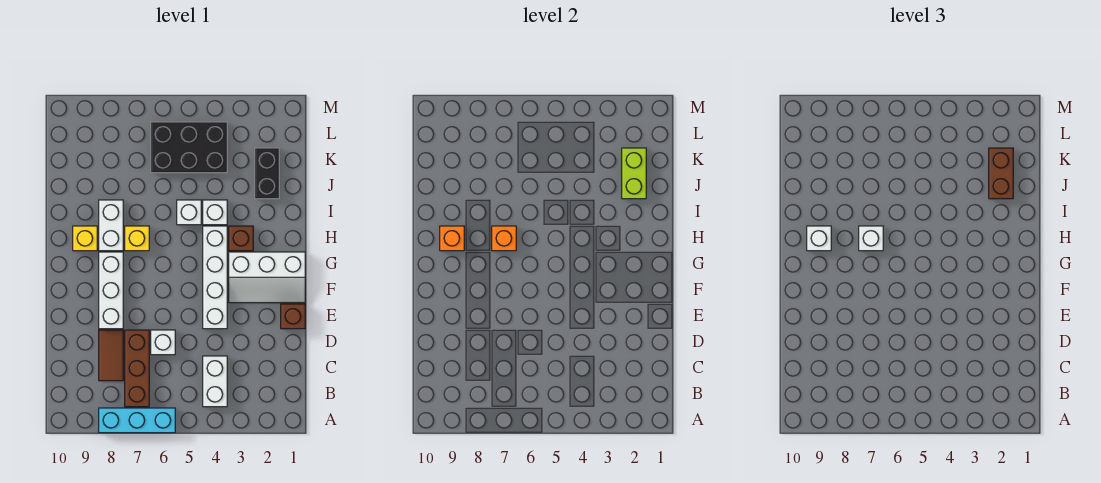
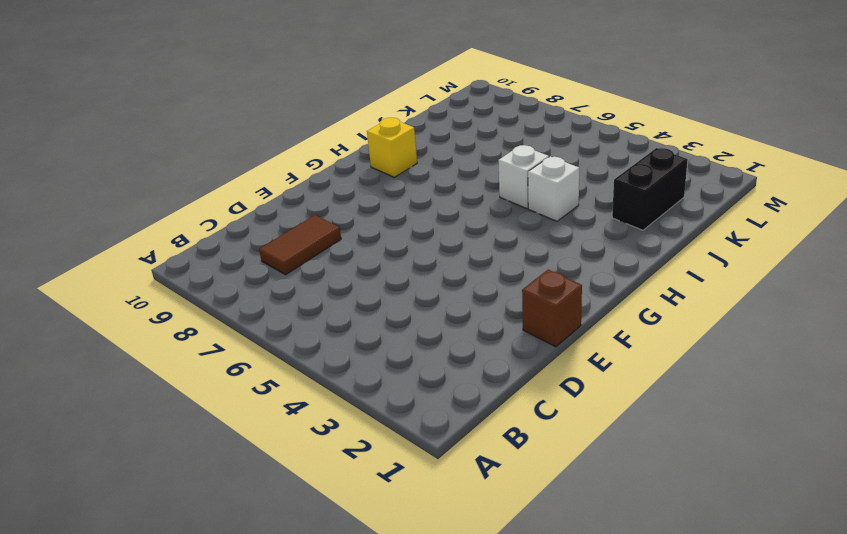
none -> cyan brick A6:A8 level 1
none -> white brick B4:C4 level 1
none -> brown brick B7:D7 level 1

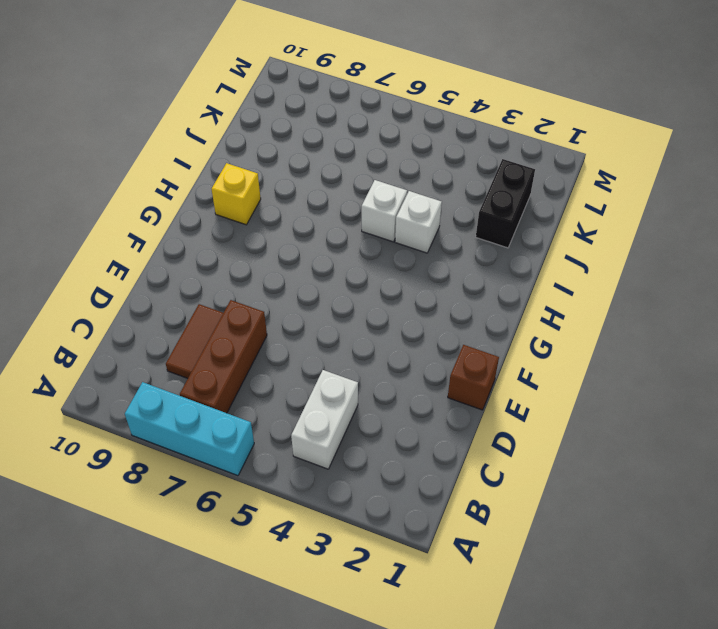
none -> white brick D6 level 1
none -> white brick E4:H4 level 1
none -> white brick E8:G8 level 1

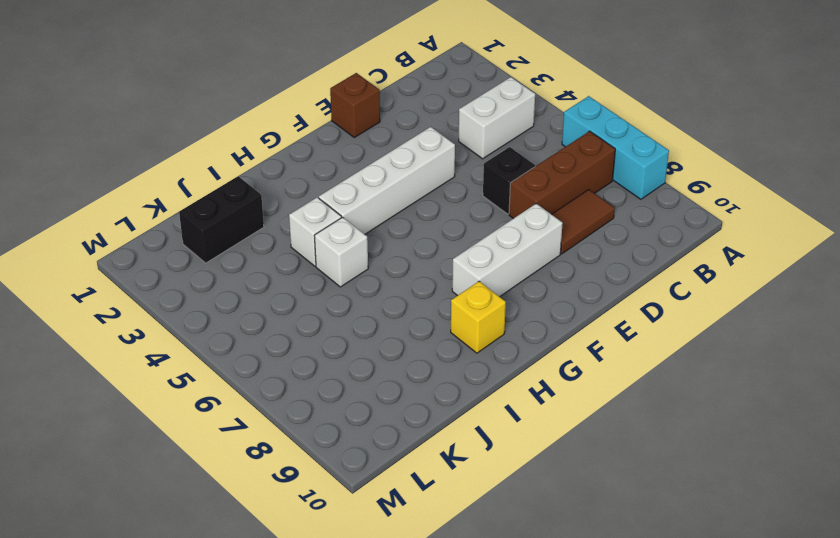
black brick D6 level 1 -> white brick D6 level 1
none -> white slope F1:G3 level 1 top G
none -> brown brick H3 level 1
none -> yellow brick H7 level 1

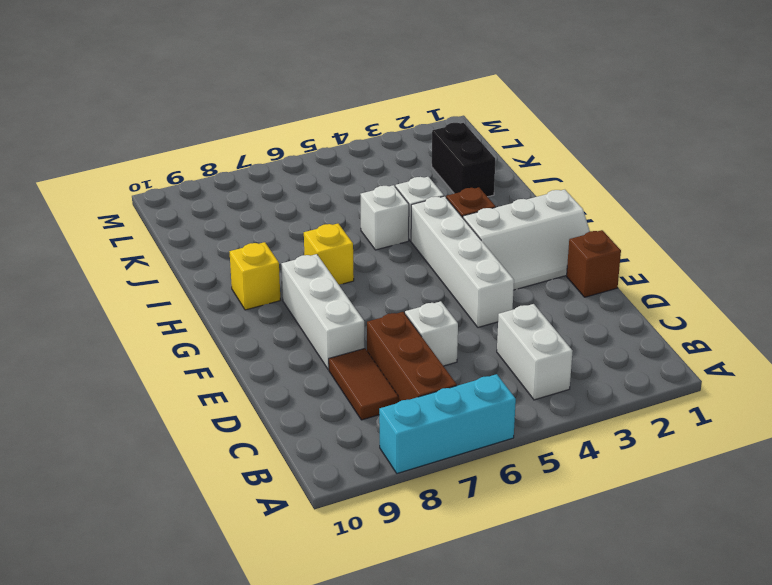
none -> white brick H8:I8 level 1
none -> black brick K4:L6 level 1
none -> orange brick H7 level 2

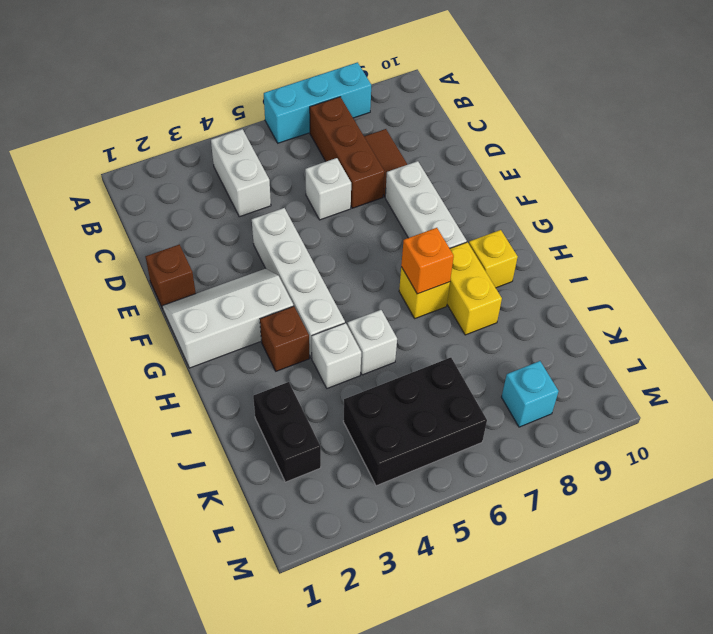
yellow brick H8:I8 level 1 -> white brick H8:I8 level 1
cyan brick L8 level 1 -> none
none -> orange brick H9 level 2
none -> lime brick J2:K2 level 2
none -> white brick H7 level 3

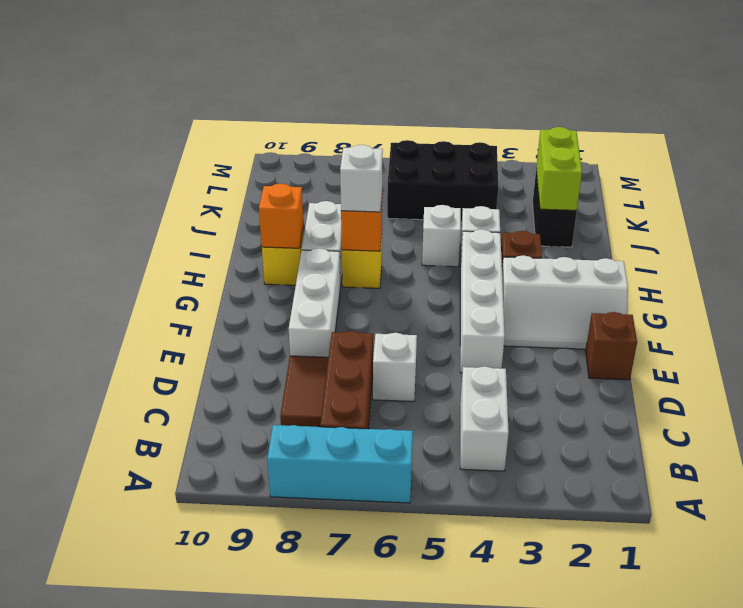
none -> white brick H9 level 3
none -> brown brick J2:K2 level 3

